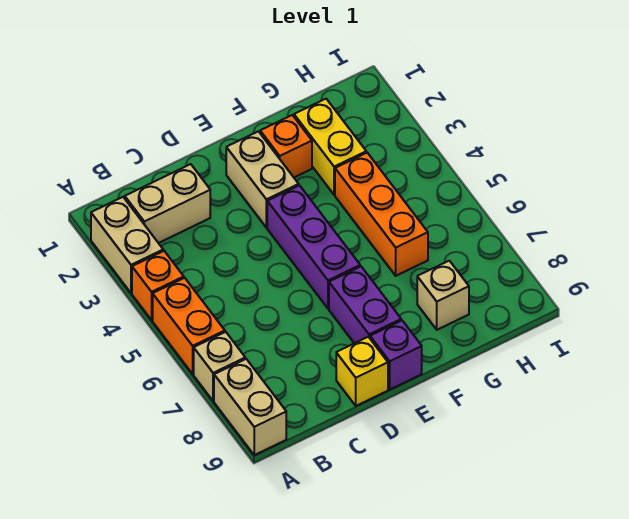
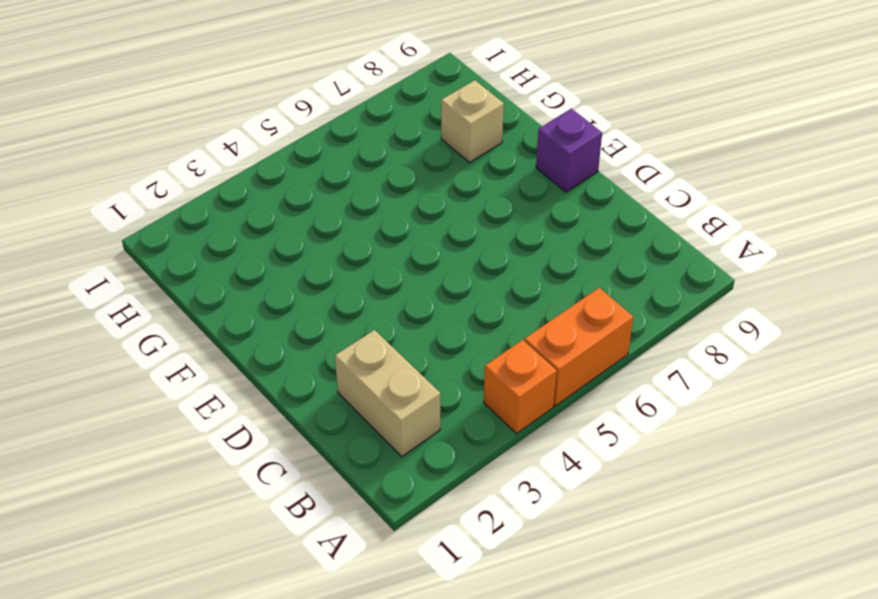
none -> tan brick A2:A3 level 1
none -> tan brick A7 level 1
none -> tan brick A8:A9 level 1

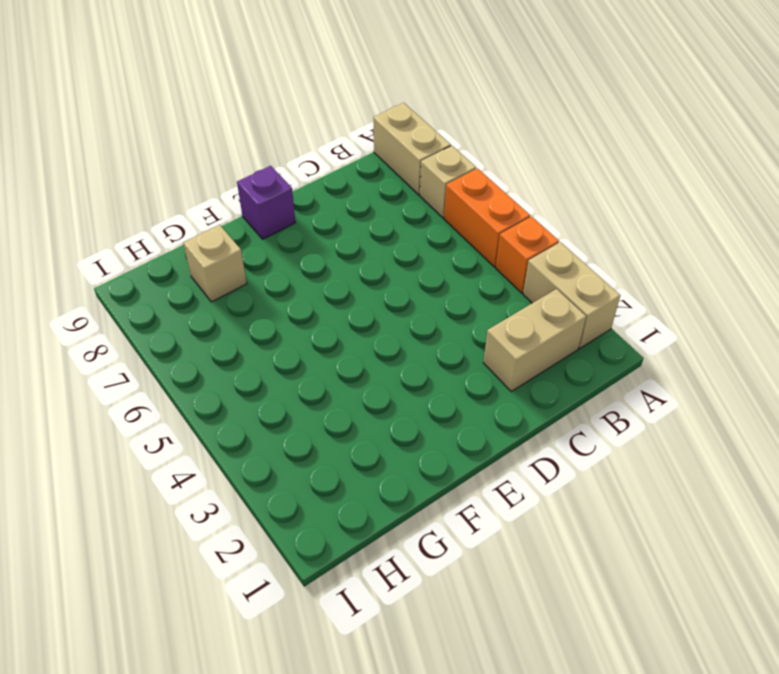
none -> yellow brick D9 level 1
none -> tan brick E2:E3 level 1
none -> purple brick E4:E6 level 1

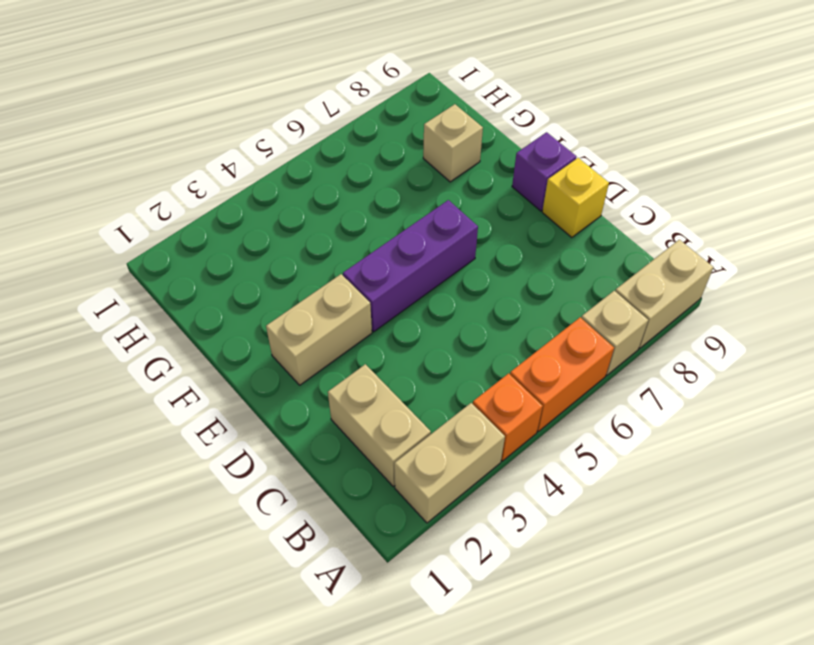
none -> purple brick E7:E8 level 1
none -> orange brick F2 level 1
none -> yellow brick G2:G3 level 1

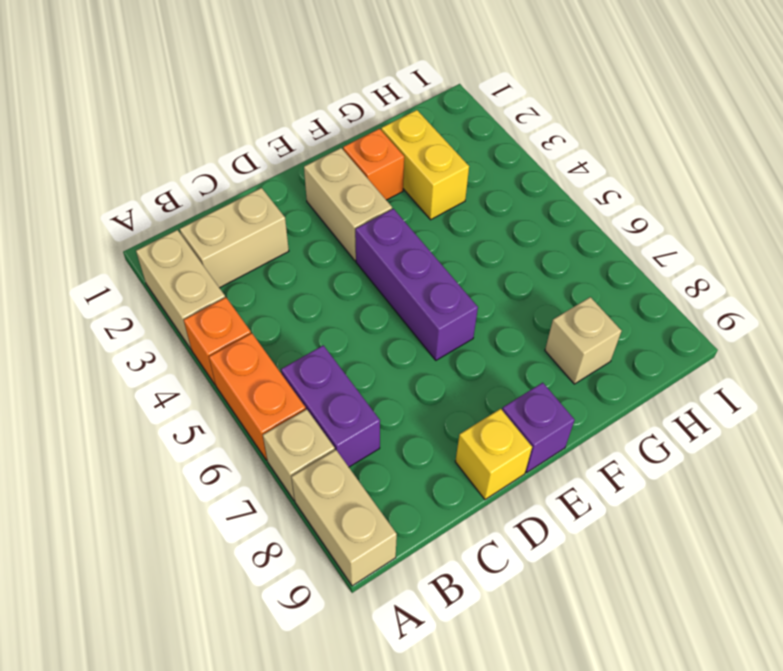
purple brick B6:B7 level 1 -> purple brick E7:E8 level 1
none -> orange brick G4:G6 level 1

